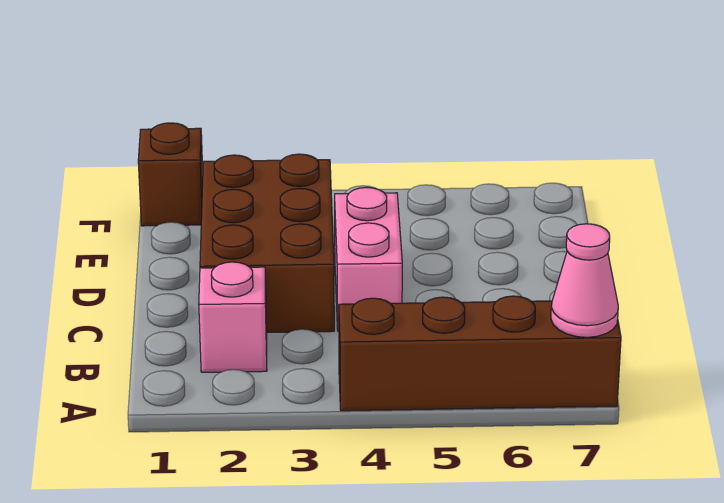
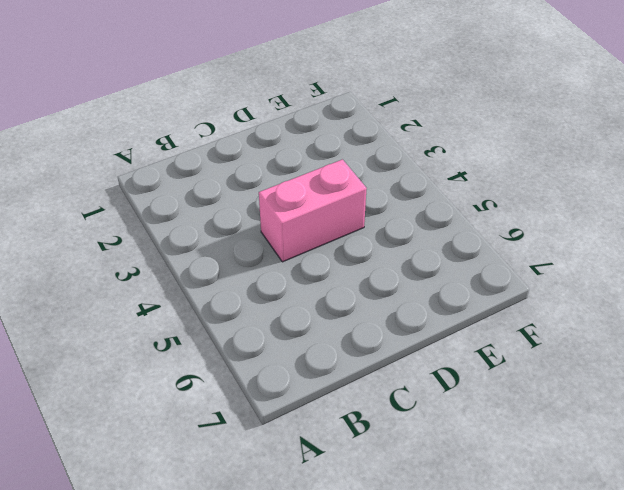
none -> brown brick A4:A7 level 1
none -> pink brick B2 level 1

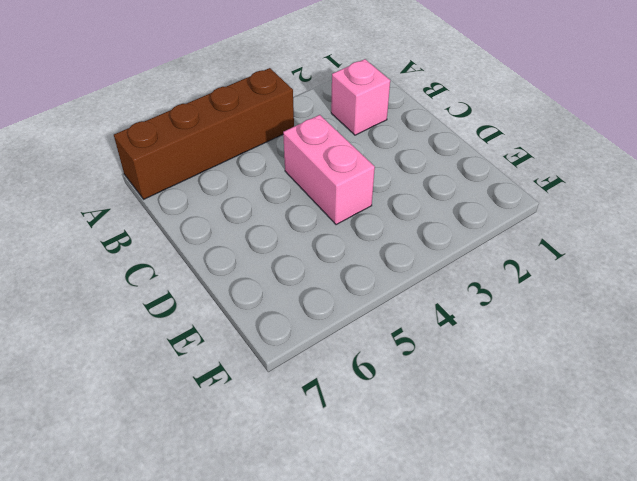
none -> brown brick C2:E3 level 1
none -> brown brick F1 level 1

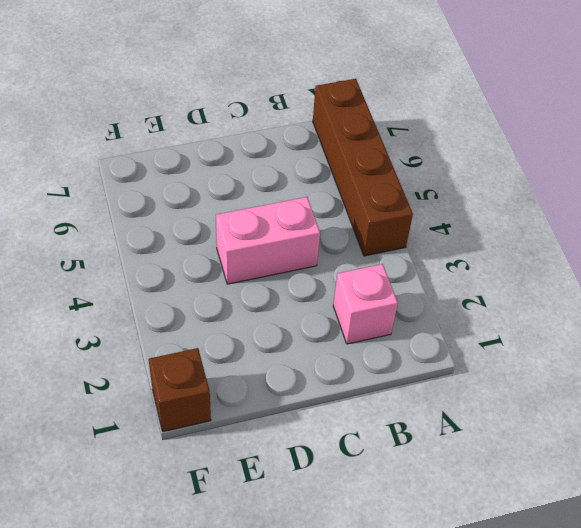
none -> brown brick C2:E3 level 1
none -> pink cone A7 level 2

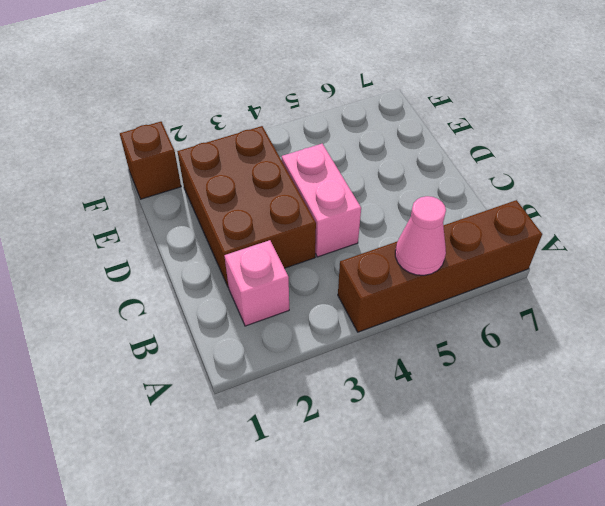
pink cone A5 level 2 -> pink cone A7 level 2

